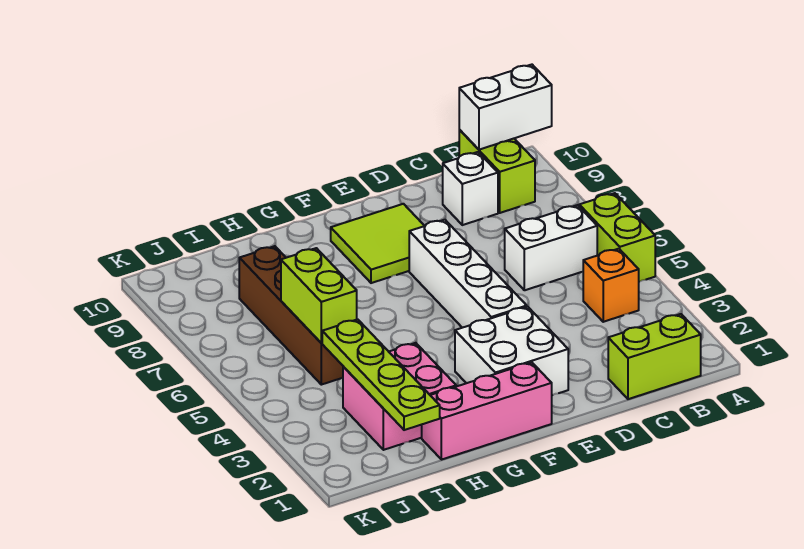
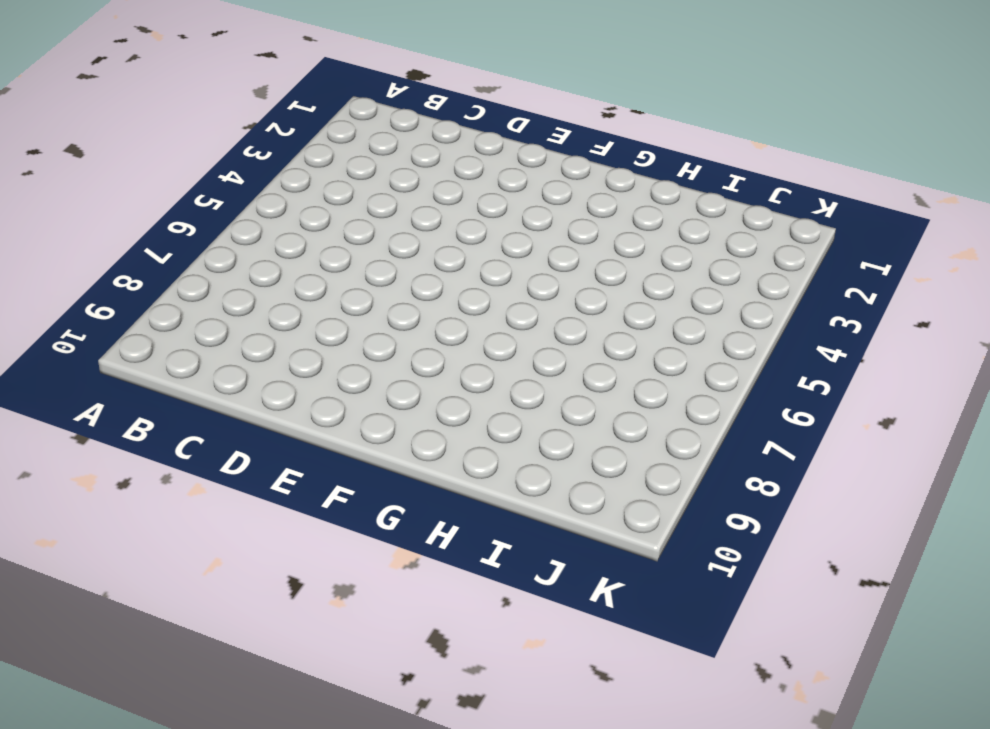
none -> lime brick A5:A6 level 1
none -> lime brick B1:C1 level 1
none -> orange brick B4 level 1

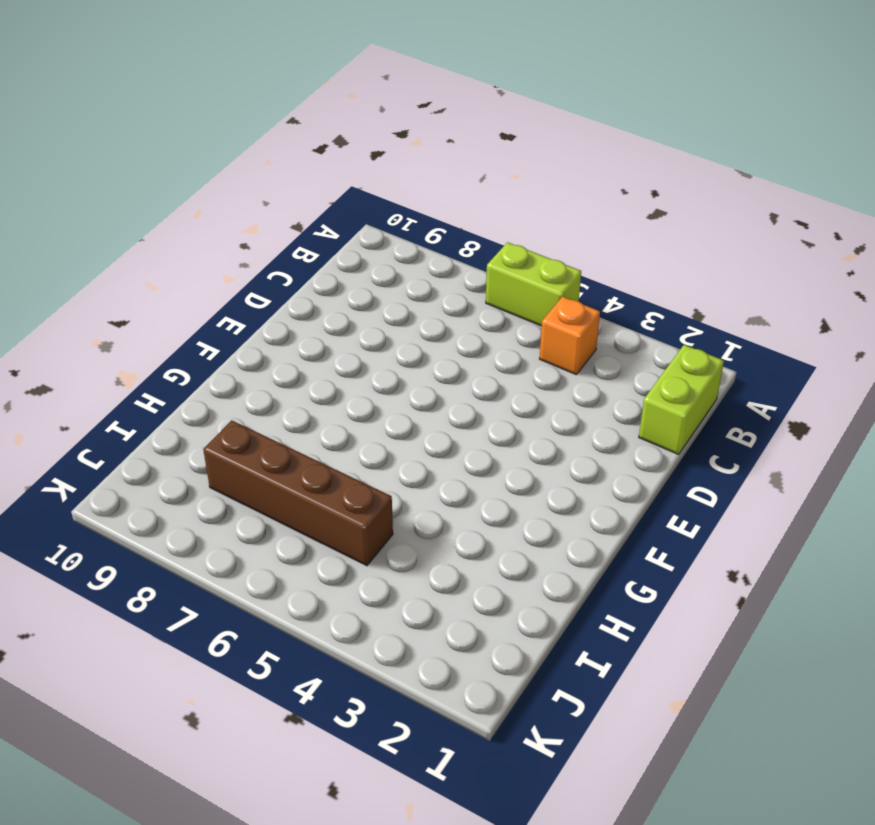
none -> white brick B6:C6 level 1
none -> lime brick B9:B10 level 1
none -> white brick C9 level 1

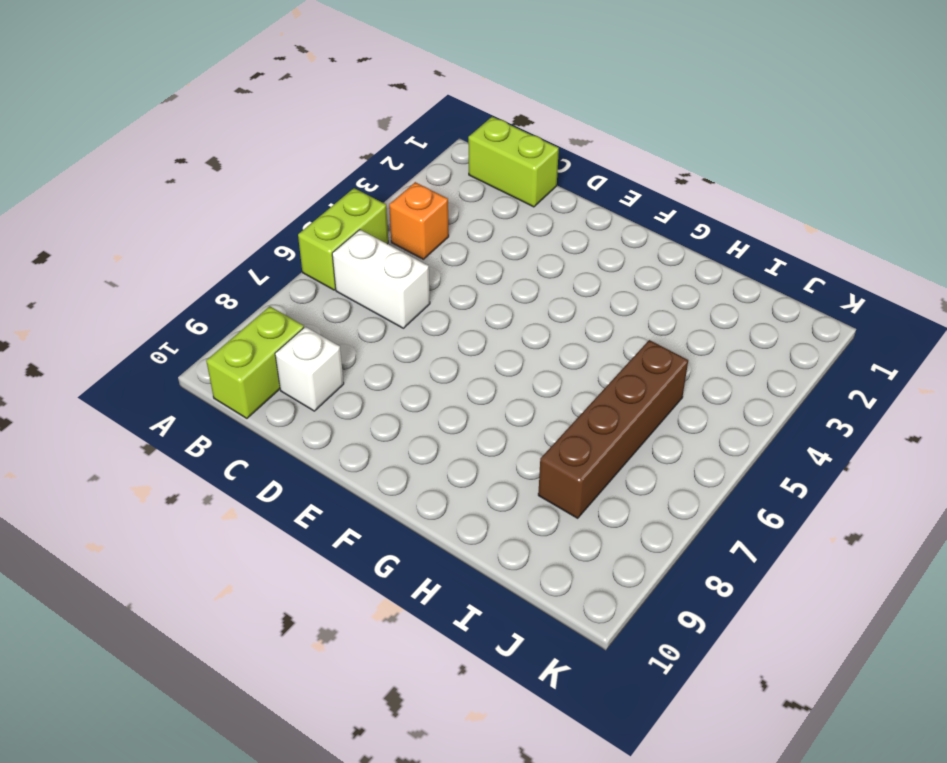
none -> white brick E2:F3 level 1
none -> white brick E4:E7 level 1
none -> lime tile E8:F9 level 1

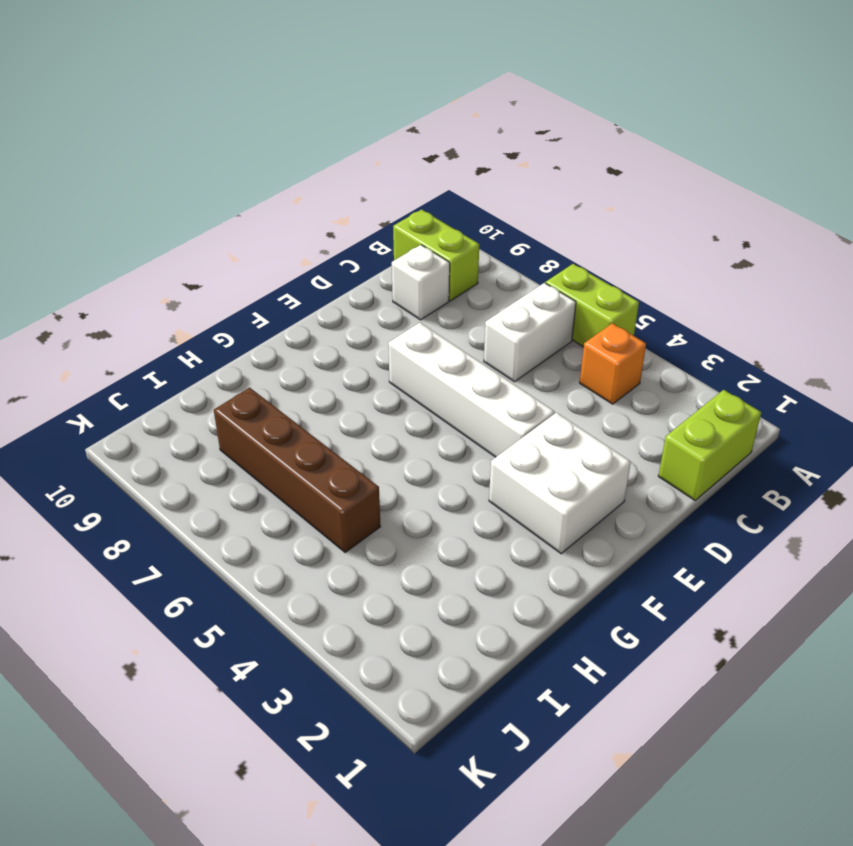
none -> lime tile E8:F9 level 1
none -> pink brick F1:H1 level 1
none -> pink brick H2:I3 level 1

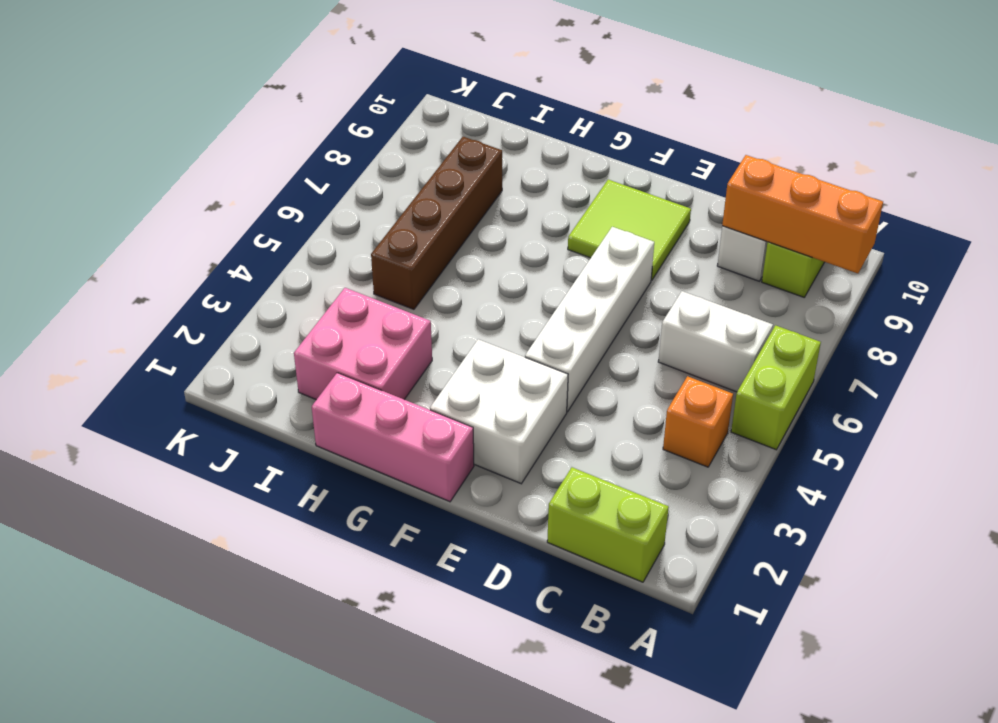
orange brick A9:C9 level 2 -> none
none -> white brick A10:B10 level 2
none -> lime plate I1:I4 level 2
none -> lime brick I5:I6 level 2

